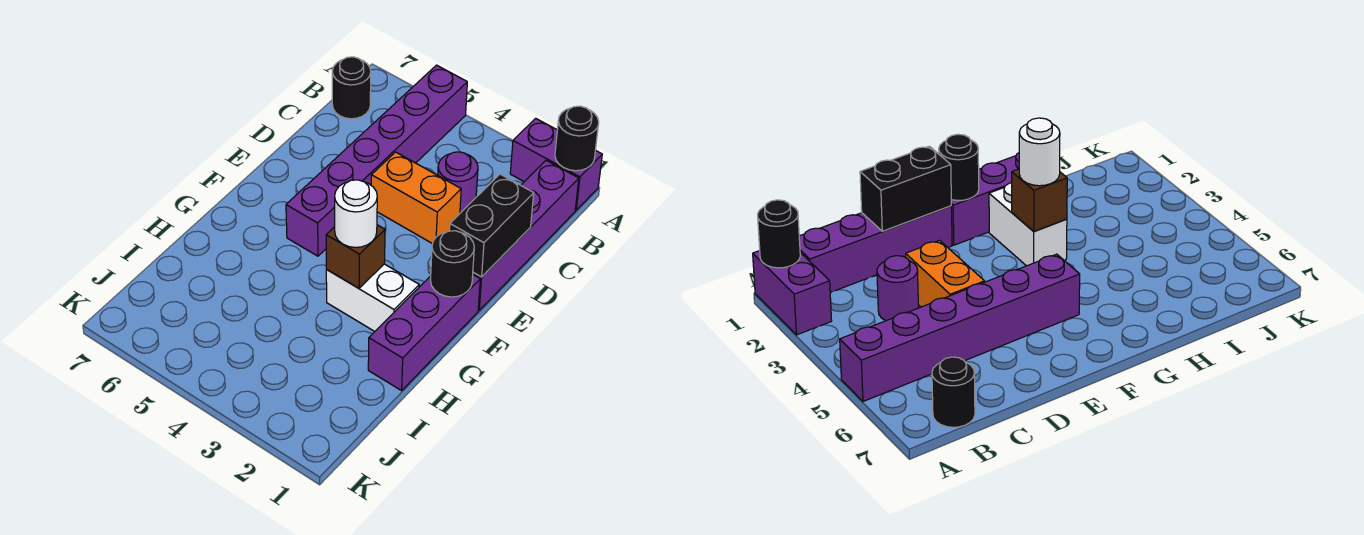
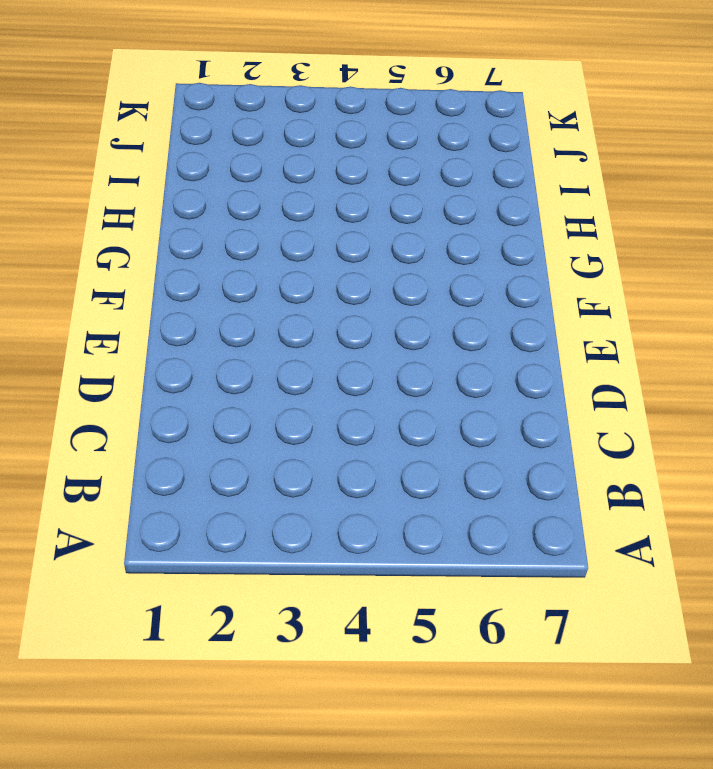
none -> purple brick A1:A2 level 1
none -> purple brick A5:F5 level 1
none -> purple brick B1:E1 level 1

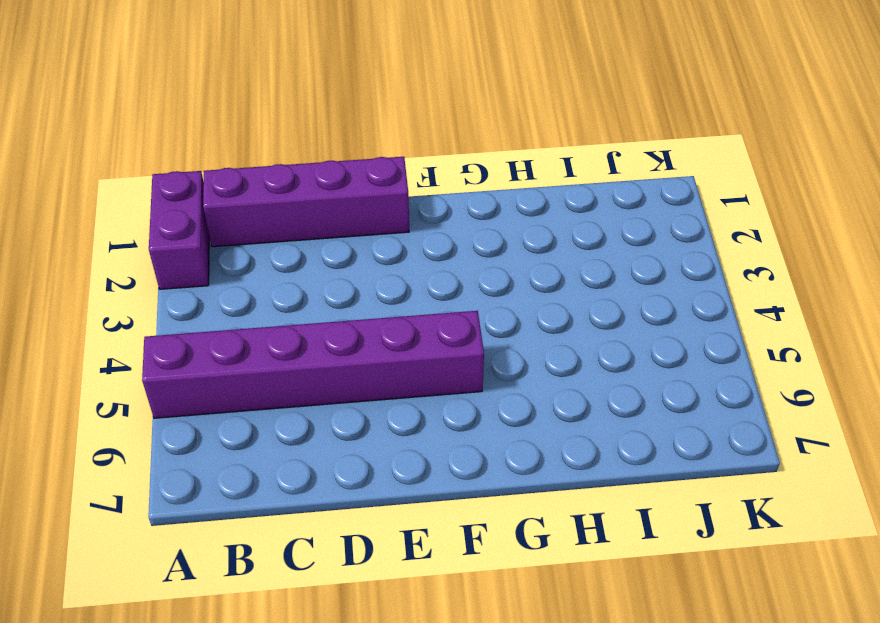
none -> black round brick B7 level 1
none -> purple round brick C3 level 1
none -> orange brick D3:D4 level 1

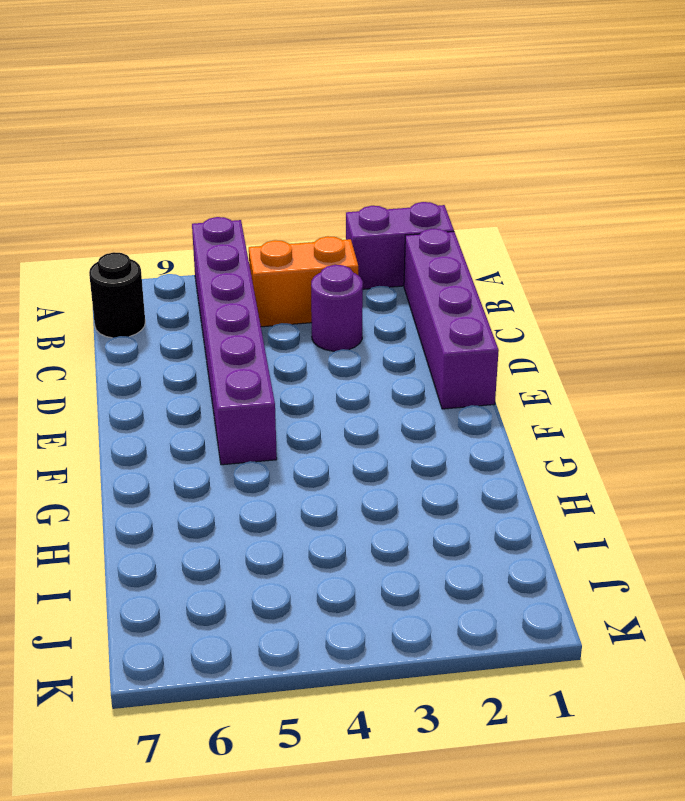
orange brick B3:B4 level 1 -> orange brick D3:D4 level 1
none -> purple brick F1:H1 level 1
none -> white brick G2:G3 level 1
none -> black round brick A1 level 2

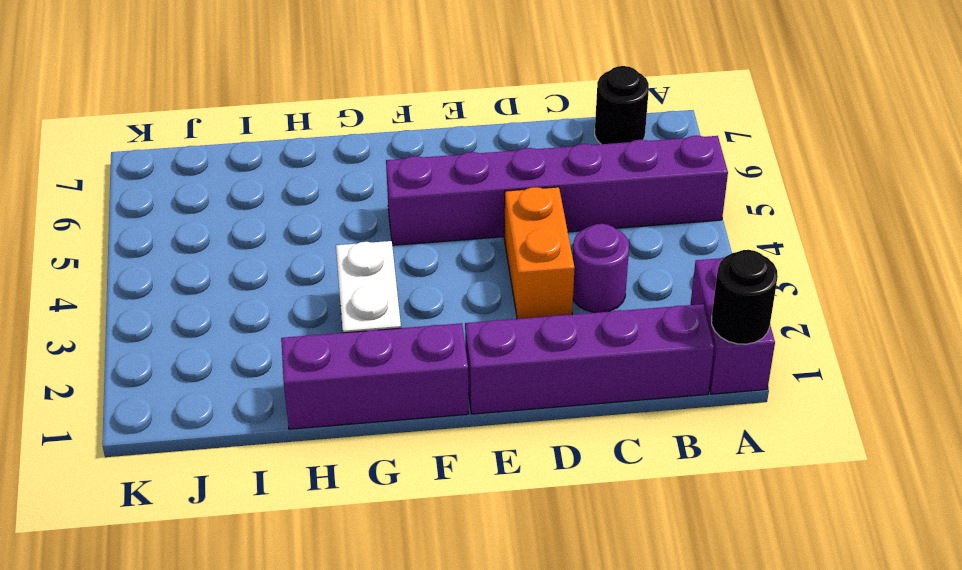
none -> black brick D1:E1 level 2
none -> black round brick F1 level 2
none -> brown brick G3 level 2

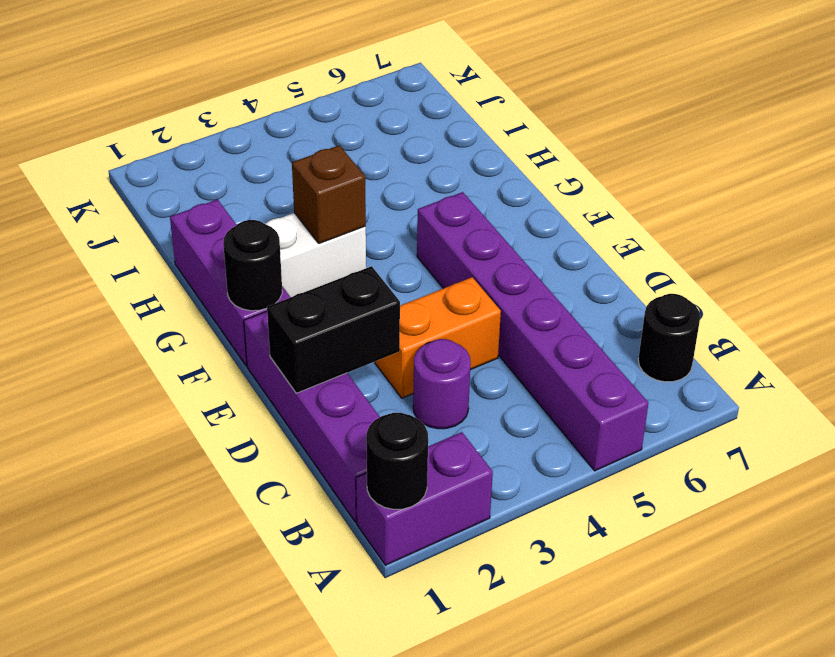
black brick D1:D2 level 2 -> black brick D1:E1 level 2
none -> white round brick G3 level 3

